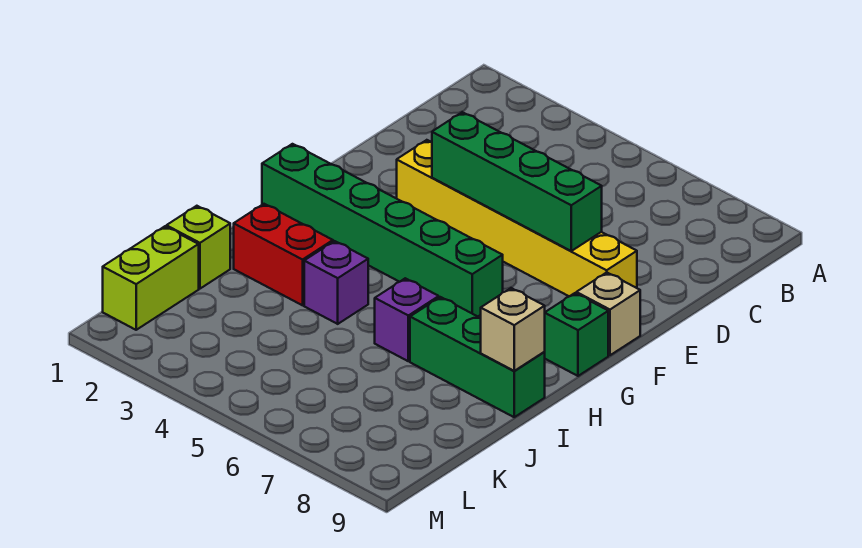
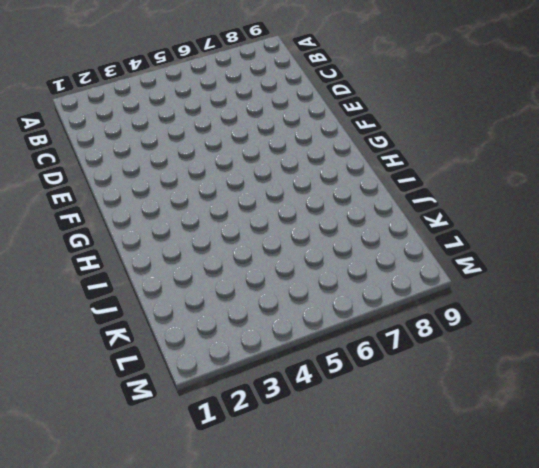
none -> yellow brick E3:E8 level 1
none -> tan brick F9 level 1
none -> green brick G1:G6 level 1

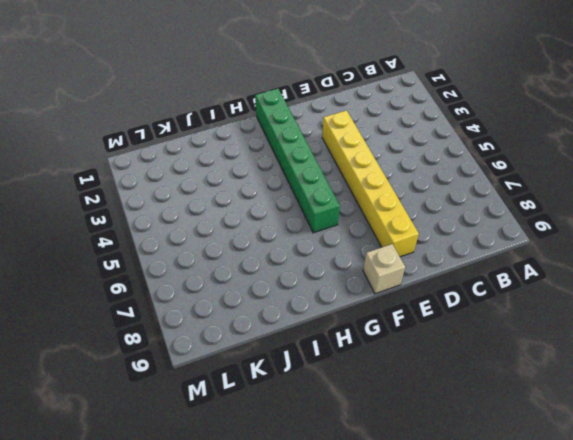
none -> green brick G9 level 1
none -> red brick I2:I3 level 1
none -> purple brick I4 level 1

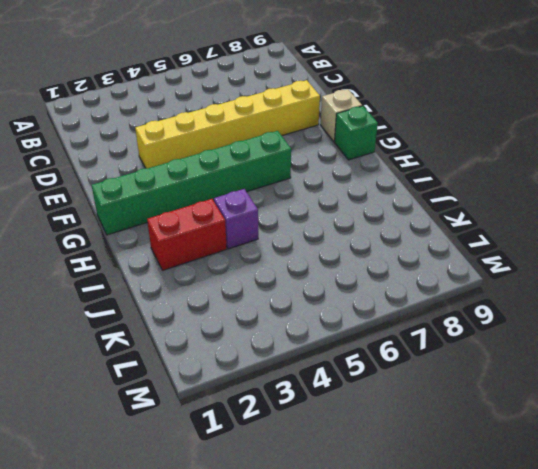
none -> purple brick I6 level 1
none -> green brick I7:I9 level 1
none -> lime brick J1 level 1

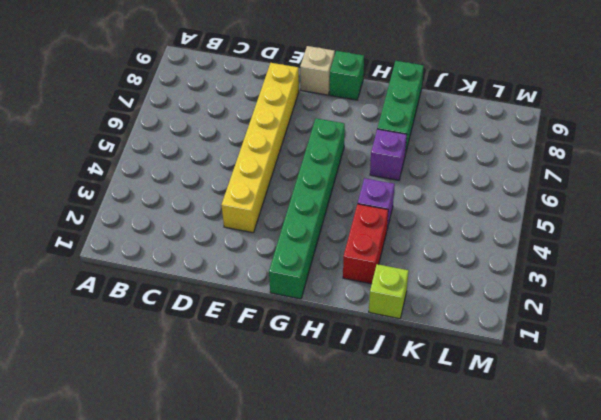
none -> lime brick K1:L1 level 1
none -> green brick E4:E7 level 2
none -> tan brick I9 level 2

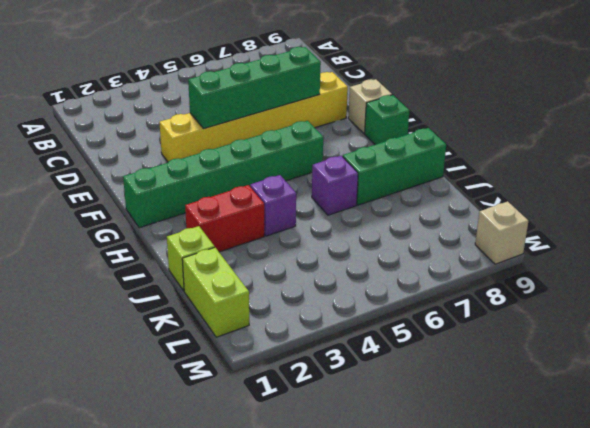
tan brick M9 level 1 -> tan brick I9 level 2

